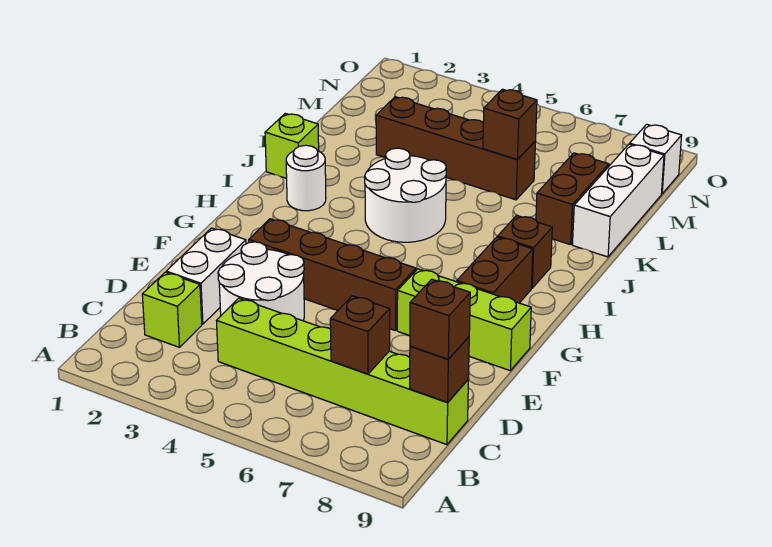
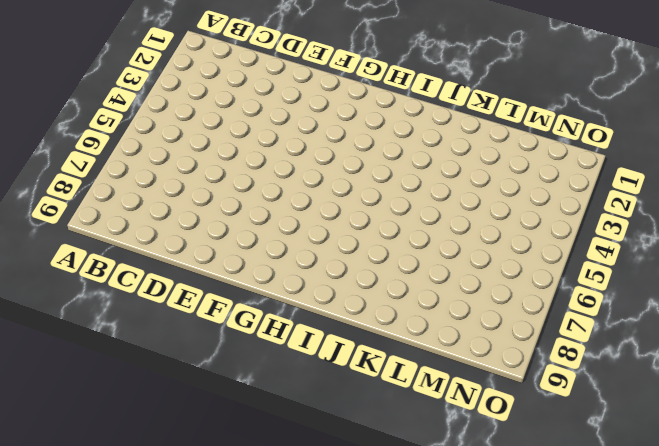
none -> lime brick C2 level 1
none -> lime brick C4:C9 level 1
none -> white brick D2:E2 level 1

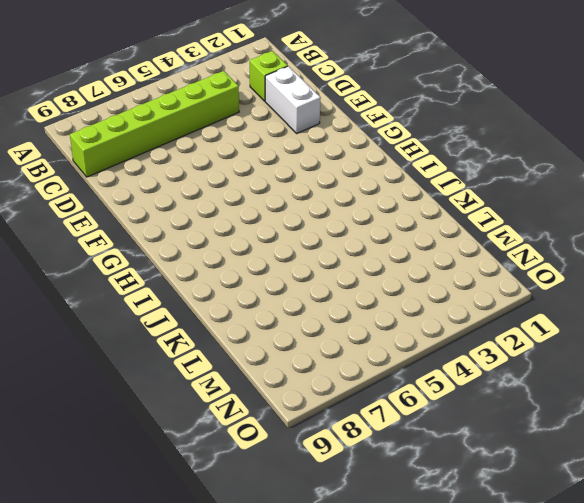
none -> white round brick D3:E4 level 1
none -> brown brick F3:F6 level 1
none -> lime brick F7:F9 level 1

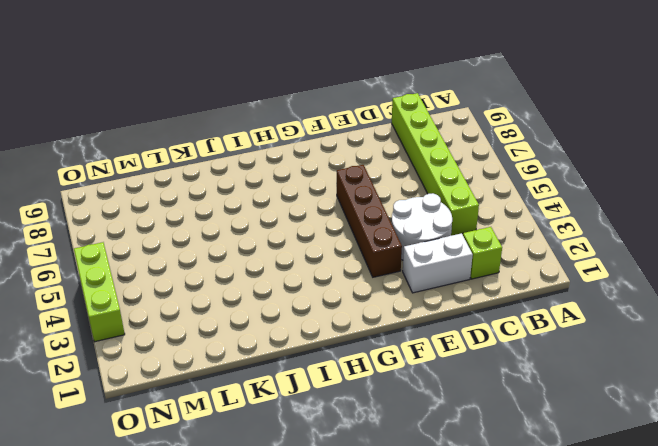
lime brick O3:O5 level 1 -> lime brick F7:F9 level 1
none -> brown brick G8:H8 level 1
none -> white round brick I2 level 1
none -> white round brick I4:J5 level 1

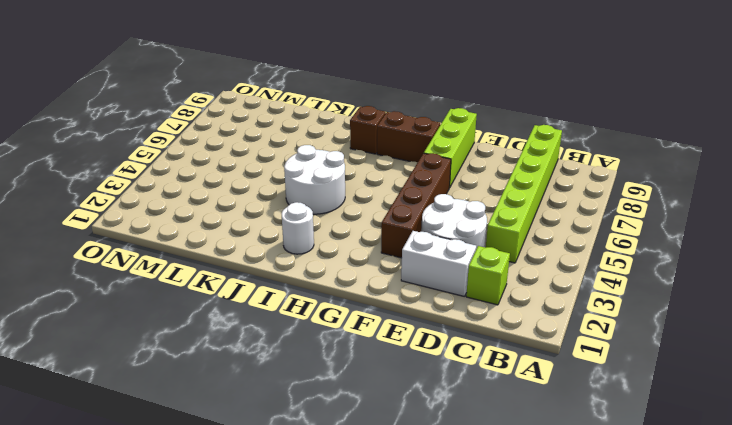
none -> lime brick J1 level 1
none -> brown brick K8:L8 level 1
none -> white brick K9:M9 level 1

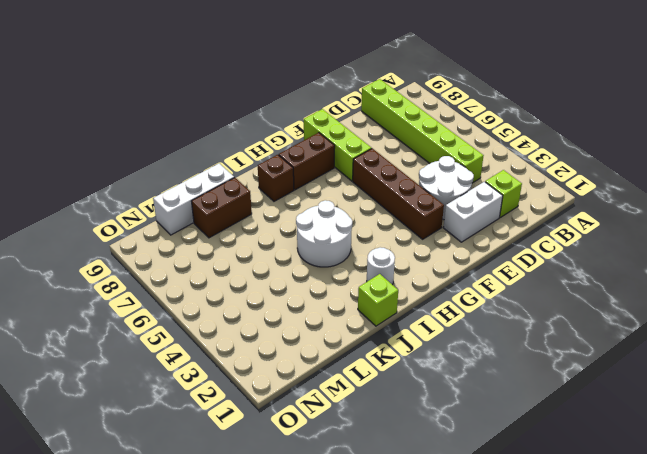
none -> brown brick L3:L6 level 1
none -> white brick N9 level 1
none -> brown brick C7 level 2

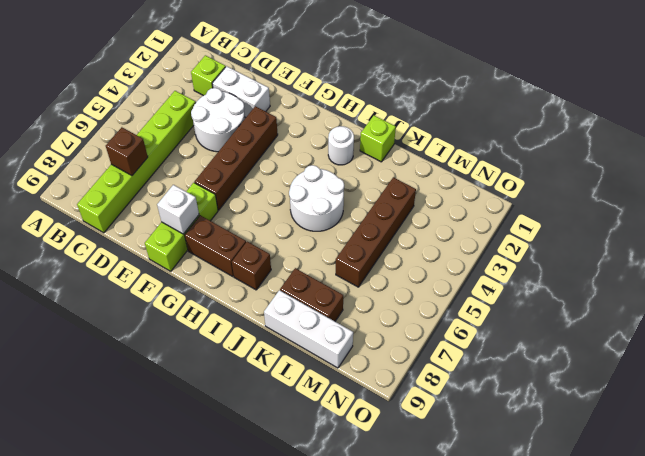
white brick F8 level 2 -> white brick N9 level 1
none -> brown brick C9 level 2
none -> brown brick L6 level 2
none -> brown brick C9 level 3

